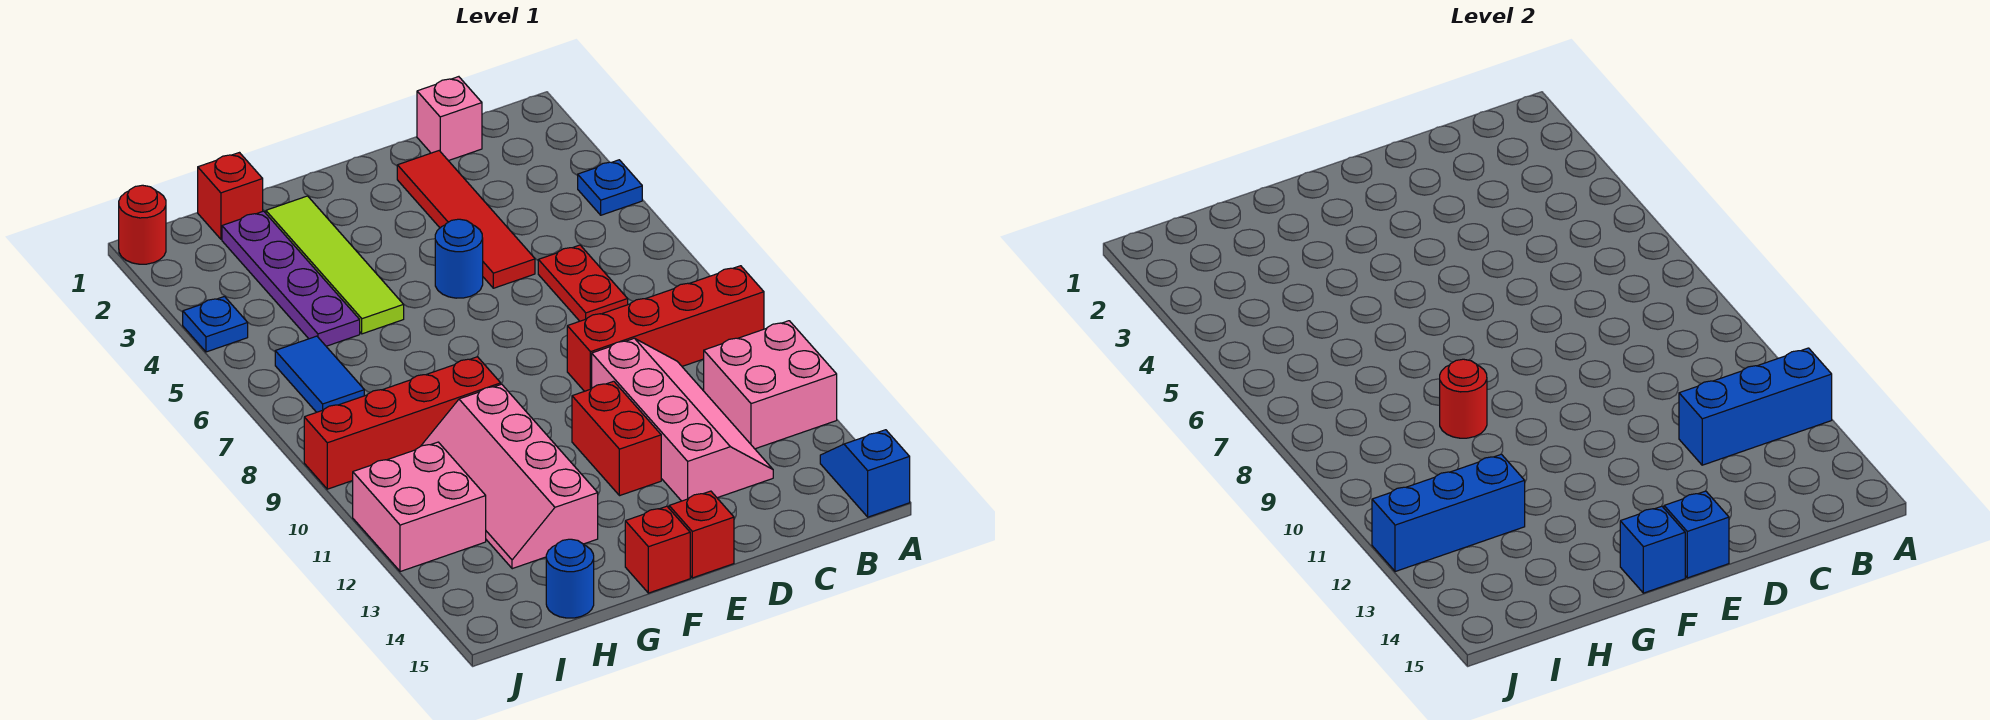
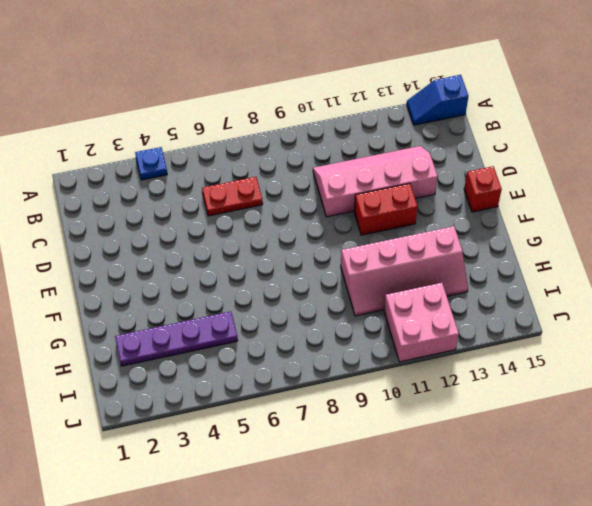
none -> red brick A9:D9 level 1
none -> pink brick A11:B12 level 1
none -> pink brick C1 level 1

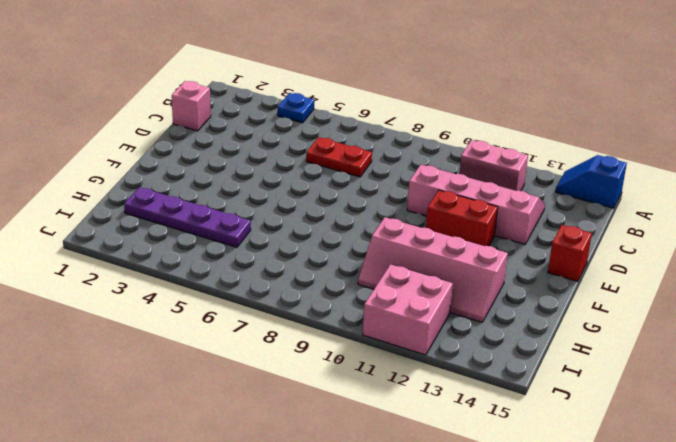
pink brick B11:B12 level 1 -> pink brick A11:B12 level 1
none -> red brick A9:D9 level 1
none -> red tile D2:D5 level 1
none -> blue round brick E5 level 1

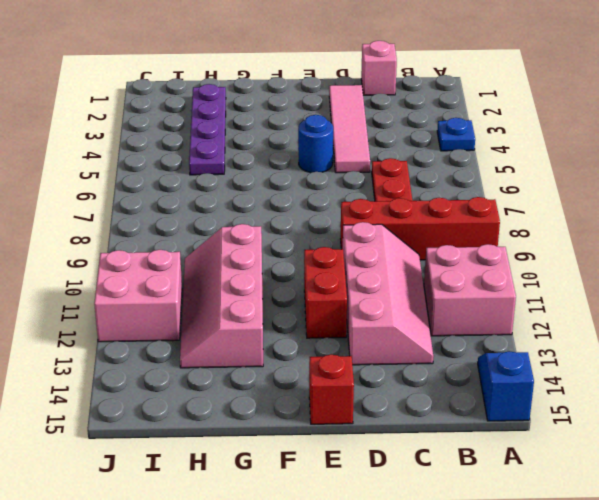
pink tile D2:D5 level 1 -> red tile D2:D5 level 1
none -> red brick F15 level 1
none -> lime tile G2:G5 level 1
none -> red brick G9:J9 level 1

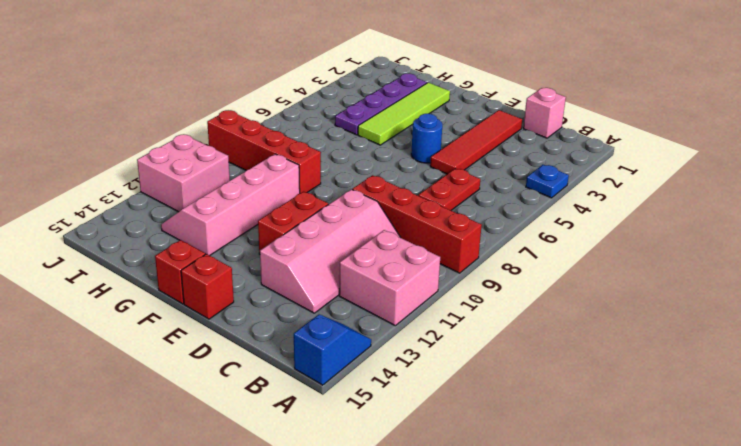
none -> red brick H1 level 1
none -> blue round brick H15 level 1
none -> blue tile I6:I7 level 1

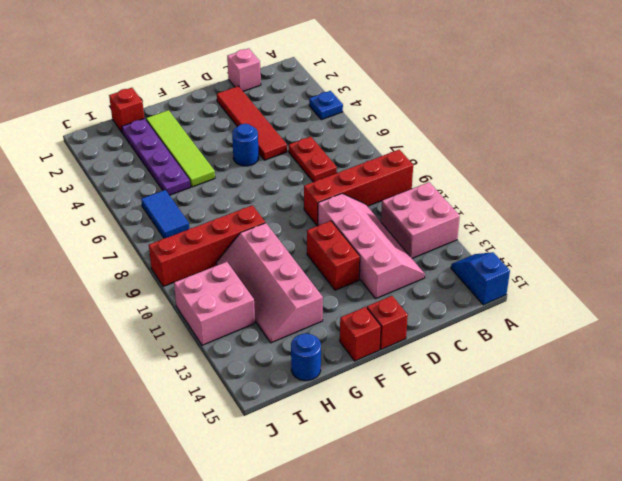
none -> red round brick J1 level 1
none -> blue plate J4 level 1
none -> blue brick A12:C12 level 2

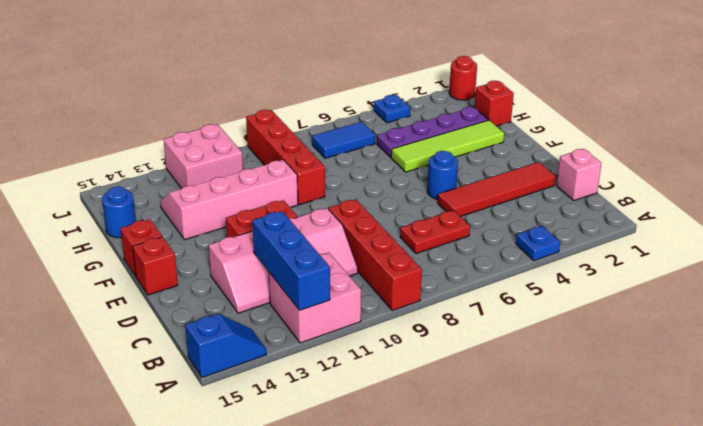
none -> blue brick E15 level 2
none -> blue brick F15 level 2
none -> red round brick G9 level 2

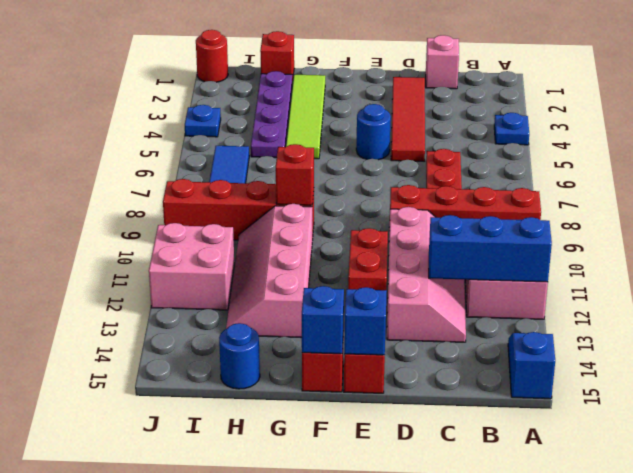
red brick G9 level 2 -> red round brick G9 level 2
none -> blue brick H12:J12 level 2

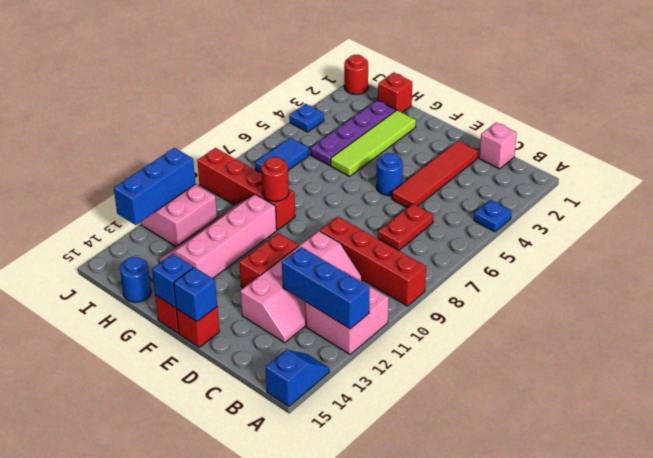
blue brick J11:J13 level 2 -> blue brick H12:J12 level 2

